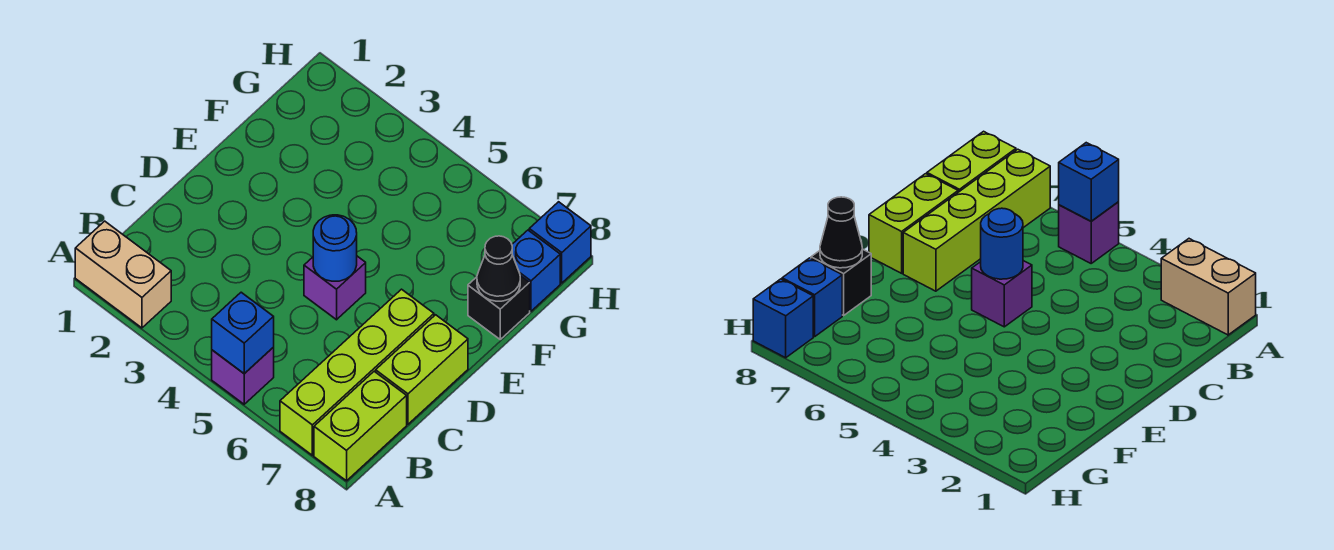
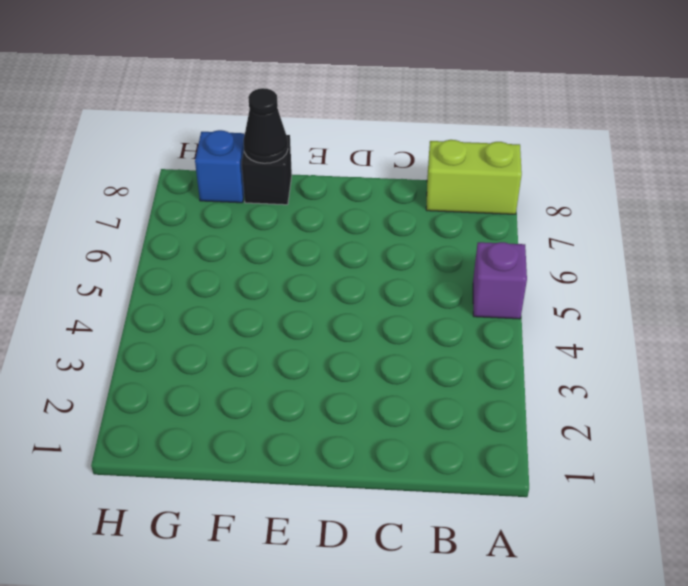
none -> tan brick A1:A2 level 1
none -> lime brick A7:D7 level 1
none -> lime brick C8:D8 level 1

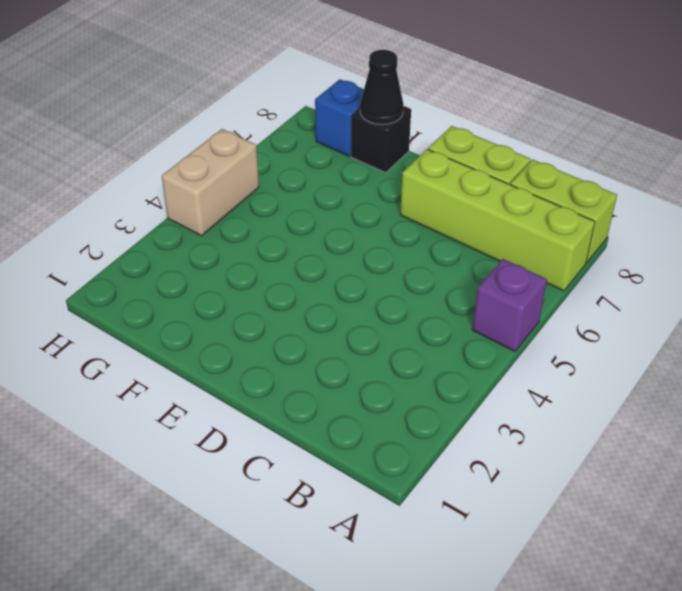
tan brick H4:H5 level 1 -> tan brick A1:A2 level 1
none -> purple brick D5 level 1
none -> blue brick H8 level 1
none -> blue brick A5 level 2

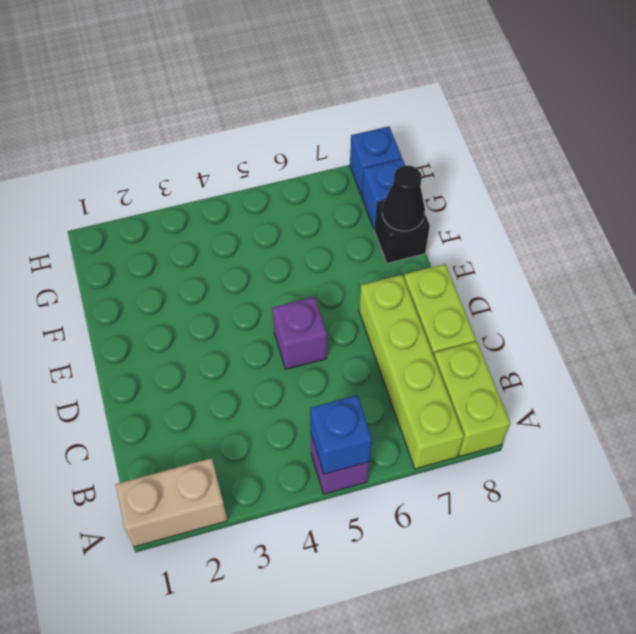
none -> blue round brick D5 level 2

